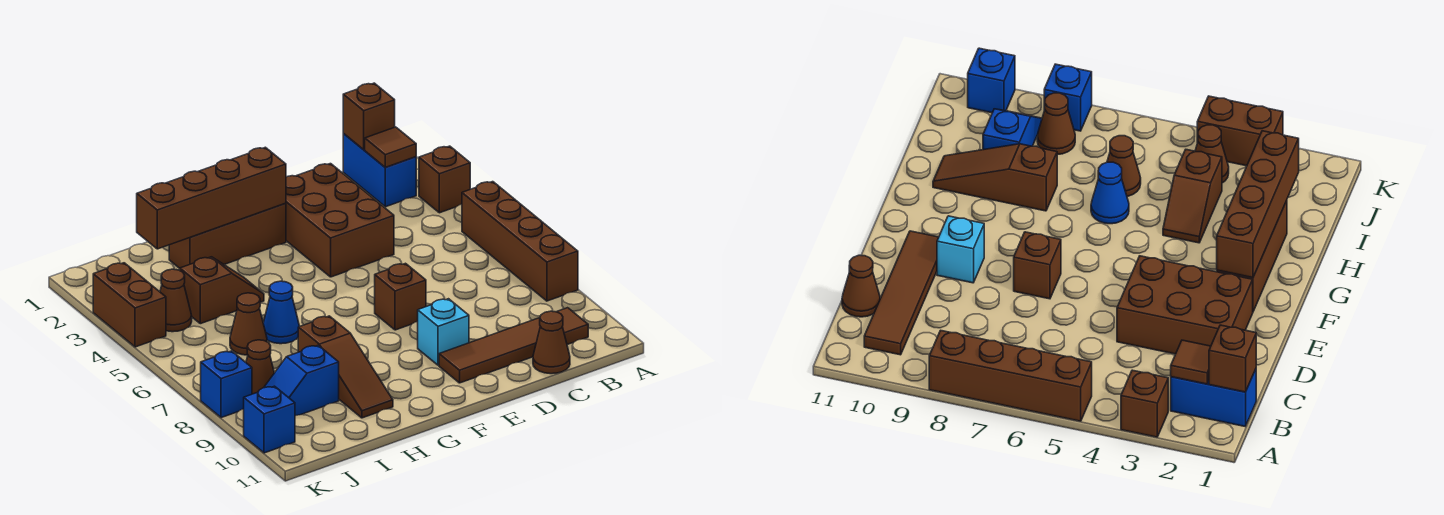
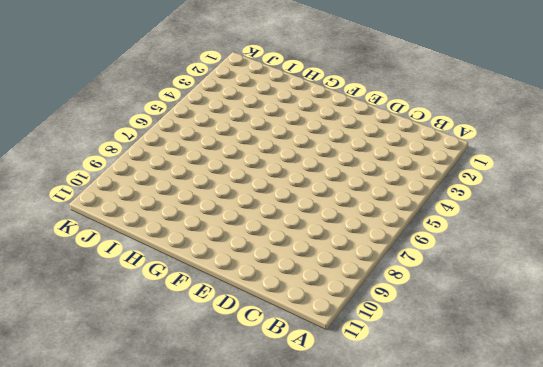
none -> brown brick A3 level 1
none -> brown brick A5:A8 level 1
none -> blue brick B1:B2 level 1

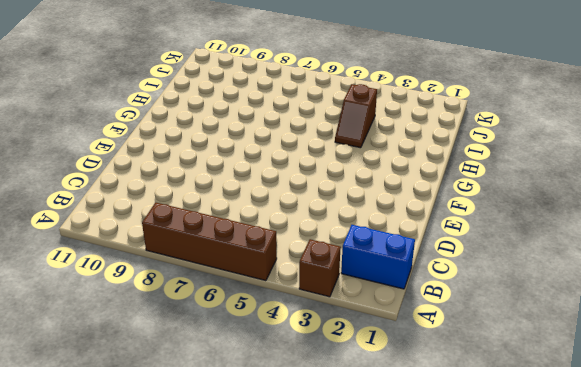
none -> brown tile B10:E10 level 1
none -> brown cone C11 level 1
none -> brown brick D2:E4 level 1

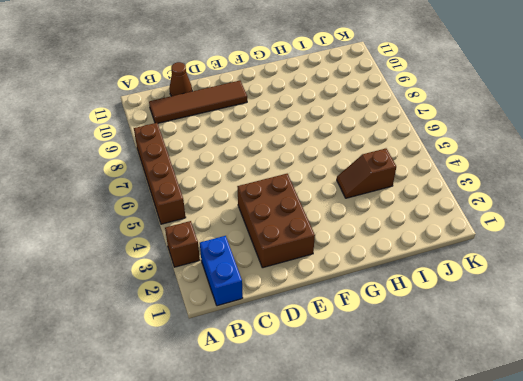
none -> brown brick E7 level 1
none -> cyan brick E9 level 1
none -> brown brick F2:H2 level 1

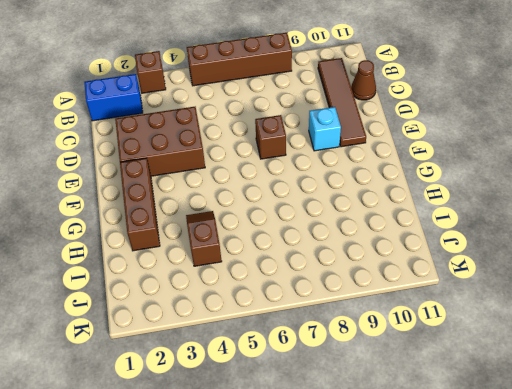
none -> blue cone H6 level 1
none -> brown slope H8:H10 level 1 top 8
none -> brown cone I6 level 1

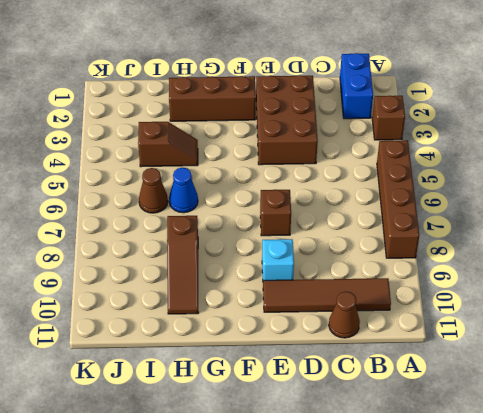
none -> blue slope I9:J9 level 1 top I
none -> brown cone J4 level 1
none -> brown cone J8 level 1

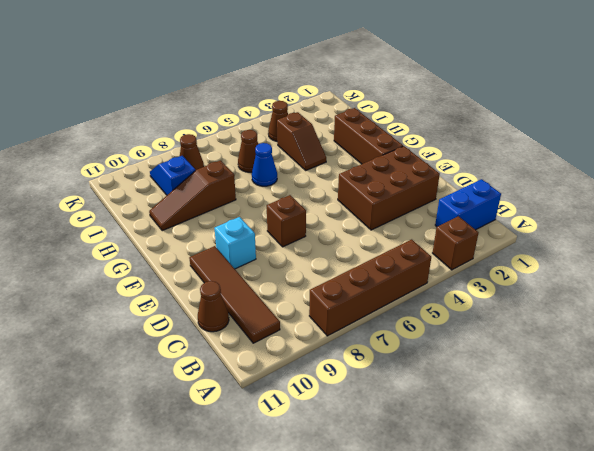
none -> brown brick K3:K4 level 1
none -> blue brick K8 level 1
none -> blue brick K10 level 1

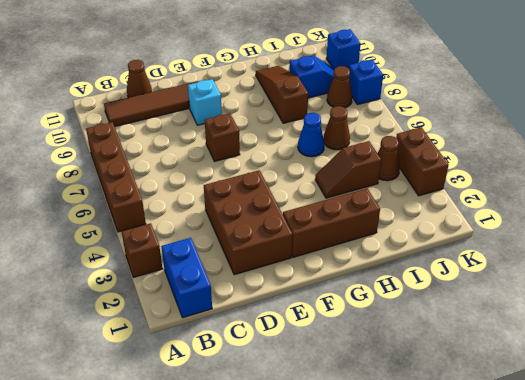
none -> brown brick B1 level 2
none -> brown tile B2 level 2
none -> brown brick F2:I2 level 2

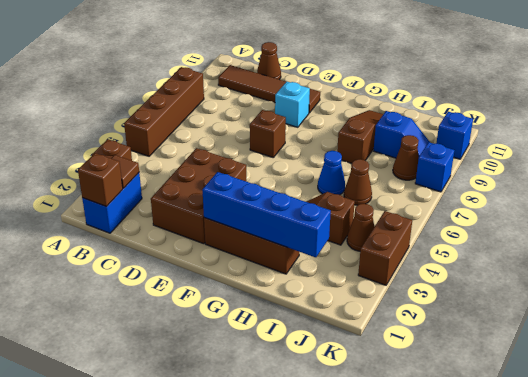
blue brick F2:I2 level 2 -> brown brick F2:I2 level 2

